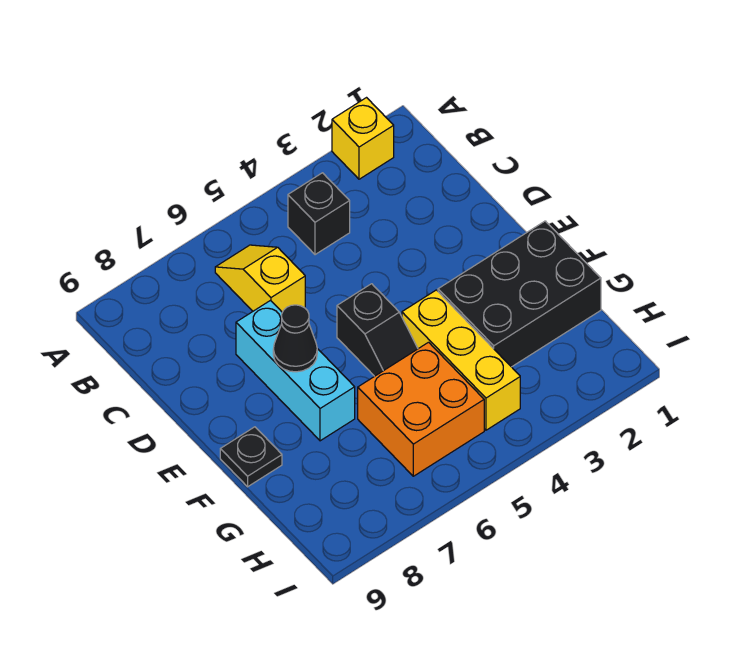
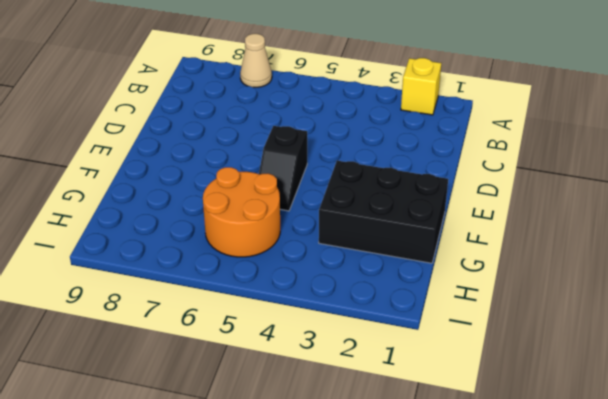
tan cone A7 level 1 -> none
orange round brick G5:H6 level 1 -> orange brick G5:H6 level 1
none -> black brick B4 level 1
none -> yellow slope B6:C6 level 1 top C

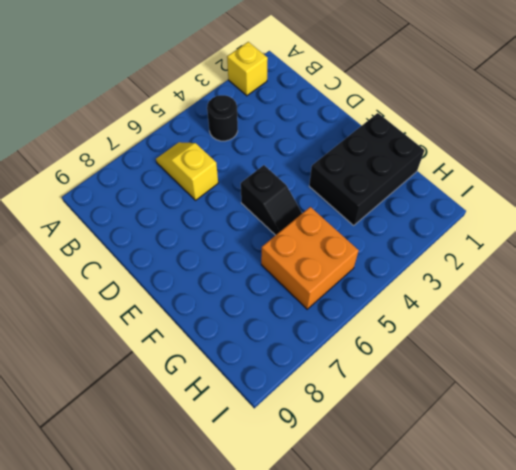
black round brick B4 level 1 -> black brick B4 level 1
none -> cyan brick D7:F7 level 1
none -> yellow brick F4:H4 level 1

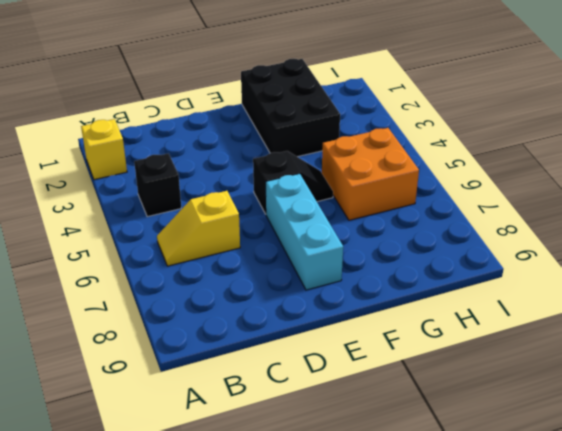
cyan brick E6:E8 level 1 -> cyan brick D7:F7 level 1
none -> yellow brick F4:H4 level 1
none -> black plate F9 level 1

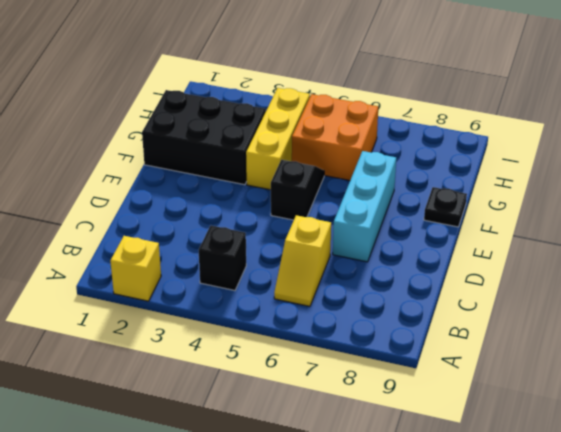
none -> black cone E7 level 2

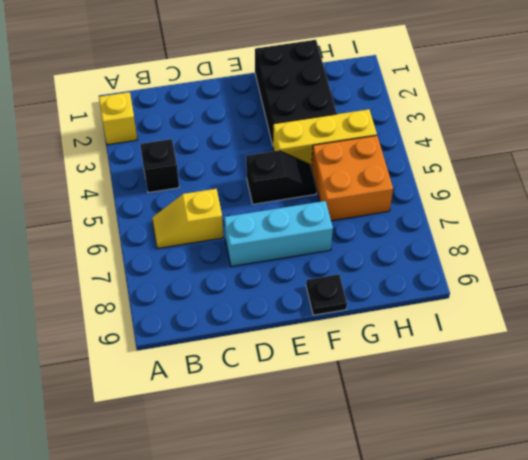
none -> black cone E7 level 2

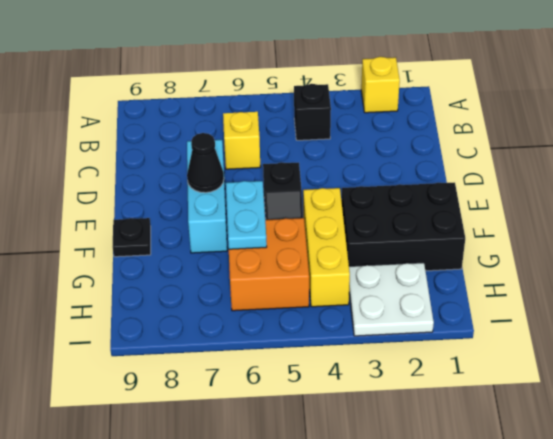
cyan plate F6:G6 level 2 -> none
white plate H2:I3 level 1 -> none

